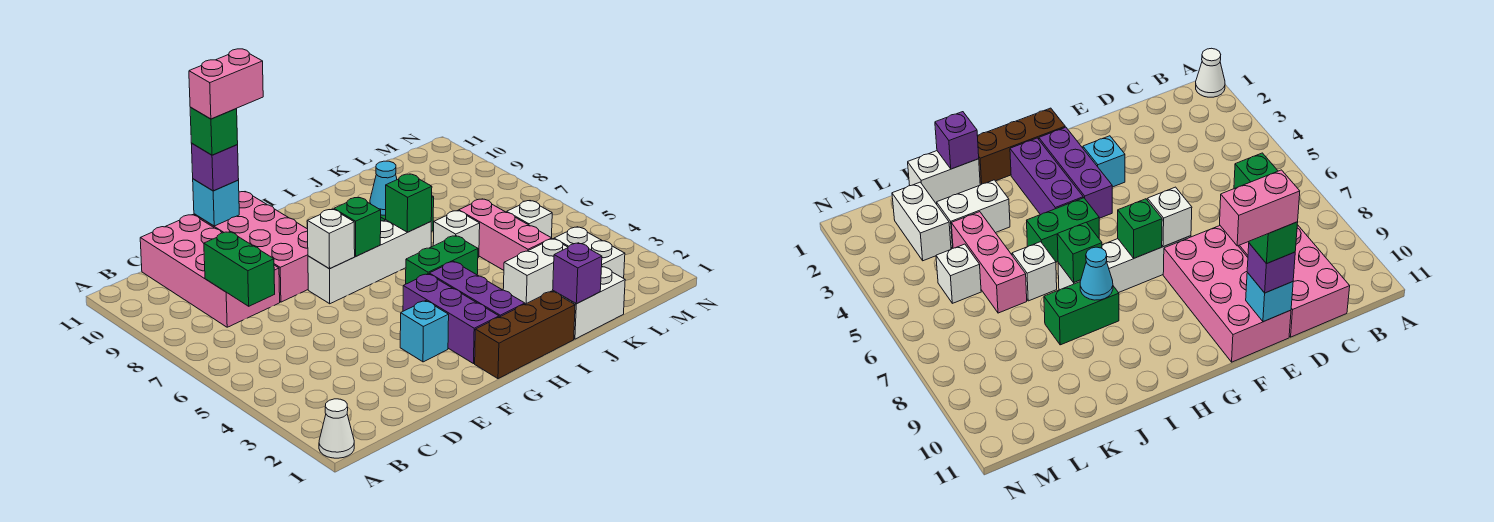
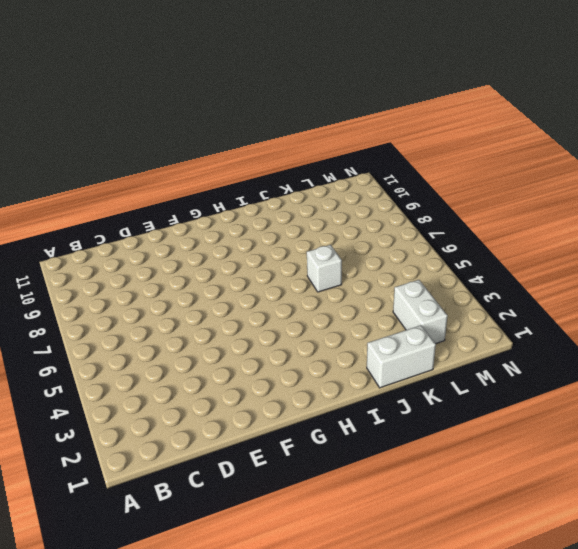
none -> white cone A1 level 1
none -> pink brick C8:D11 level 1
none -> pink brick E8:F11 level 1

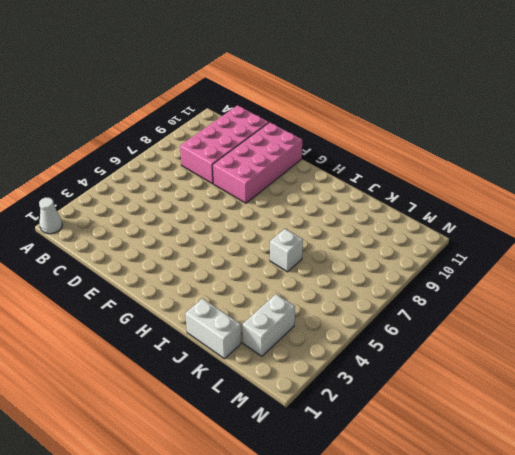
none -> cyan brick F3 level 1
none -> white brick F7:I7 level 1
none -> brown brick G1:I1 level 1

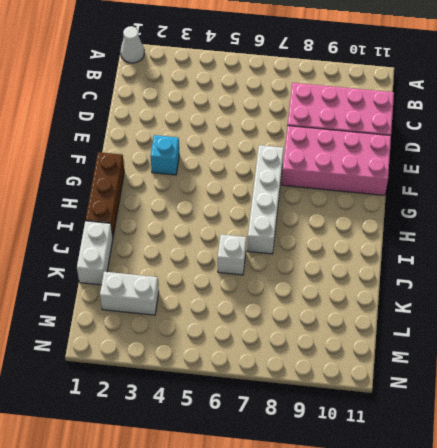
none -> purple brick G2:G4 level 1
none -> purple brick H2:H4 level 1
none -> green brick H5:I5 level 1

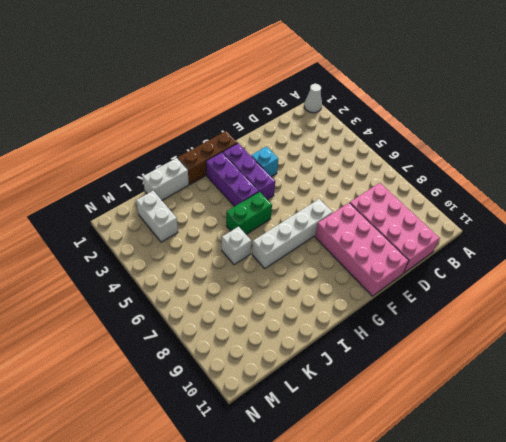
none -> green brick I8:J8 level 1
none -> white brick J3:K3 level 1
none -> pink brick K4:K6 level 1

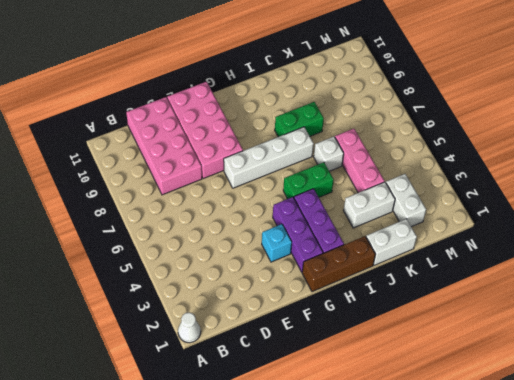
none -> white brick L5 level 1
none -> green brick C7:C8 level 2
none -> cyan brick E11 level 2

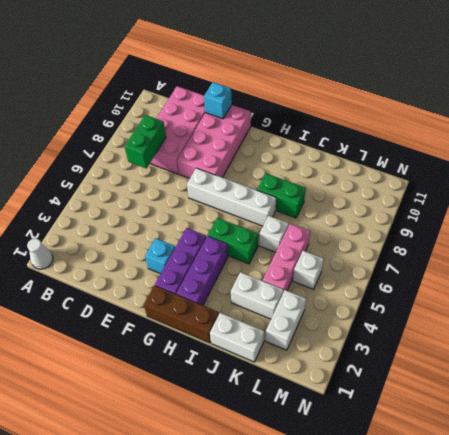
none -> white brick F7 level 2
none -> green brick G7 level 2
none -> green brick I7 level 2

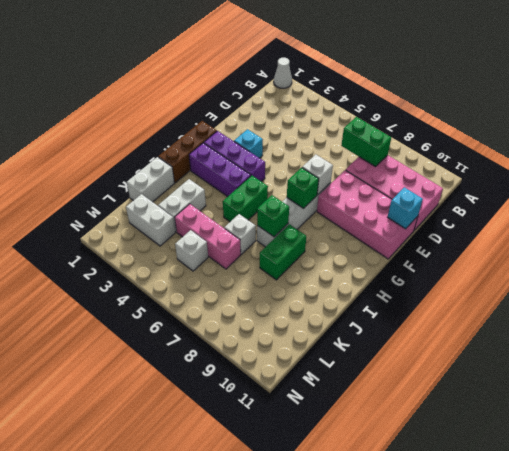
none -> cyan cone I8 level 2
none -> purple brick J1 level 2
none -> purple brick E11 level 3

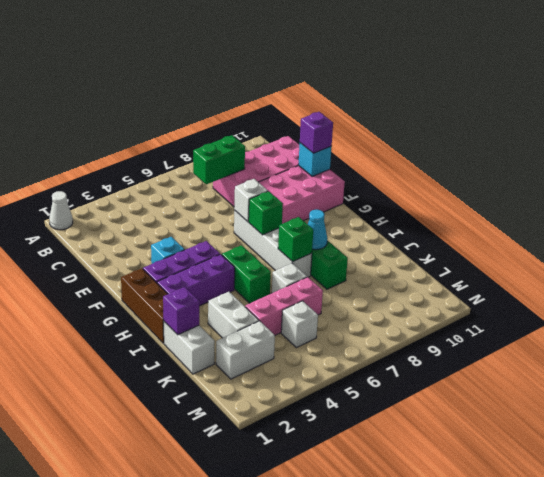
none -> green brick E11 level 4
none -> pink brick E11:F11 level 5

